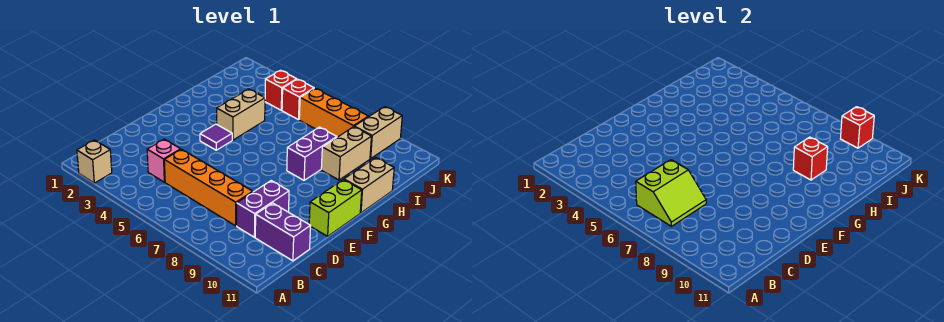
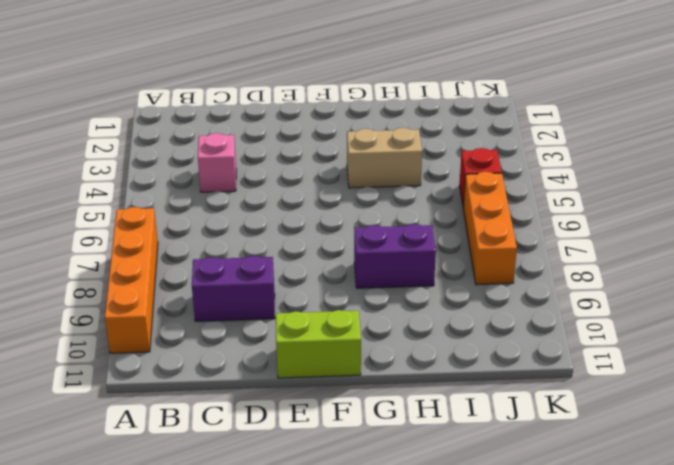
orange brick A7:A10 level 1 -> orange brick C5:C8 level 1
none -> tan brick A2 level 1
none -> purple brick C10:C11 level 1
none -> purple tile F4 level 1

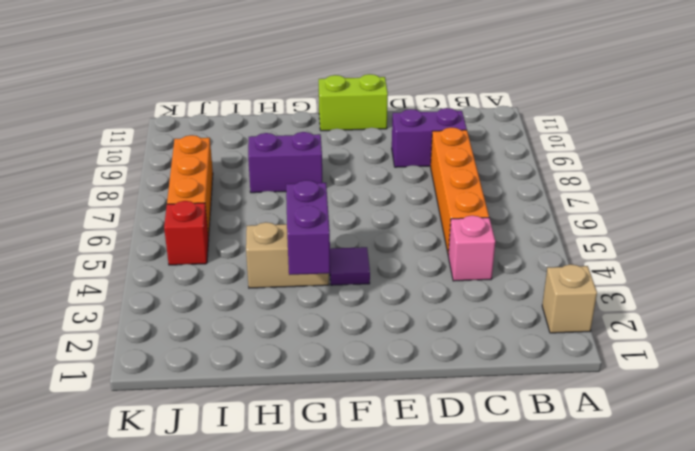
purple brick G3:G4 level 2 -> purple brick C10:C11 level 1
none -> tan brick G11:H11 level 1
none -> tan brick H9:I9 level 1
none -> red brick J4 level 1

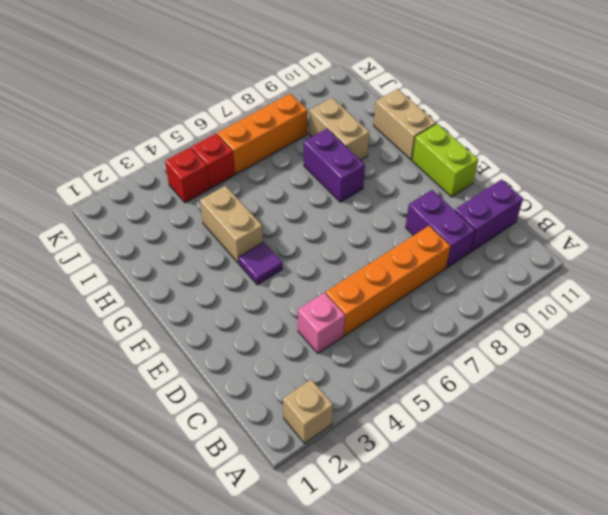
none -> tan brick J9:K9 level 1
none -> lime slope B6:C7 level 2 top 6
none -> red brick H9 level 2

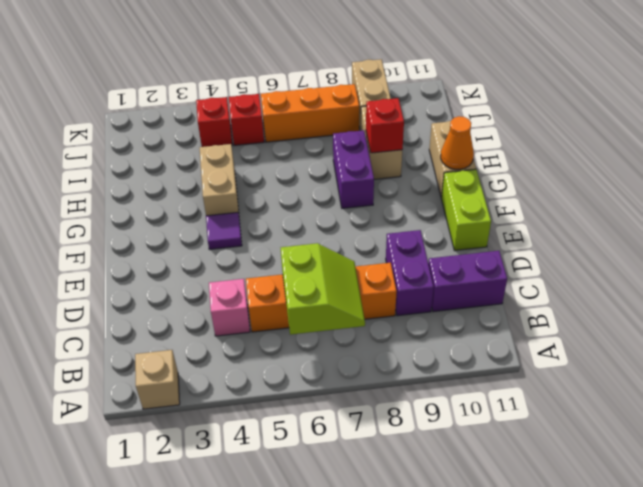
orange cone G11 level 2 -> none
none -> red brick K9 level 2

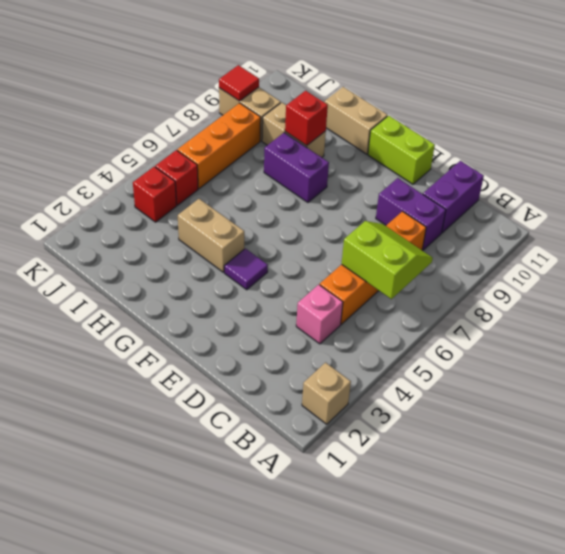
red tile K9 level 2 -> red brick K9 level 2

